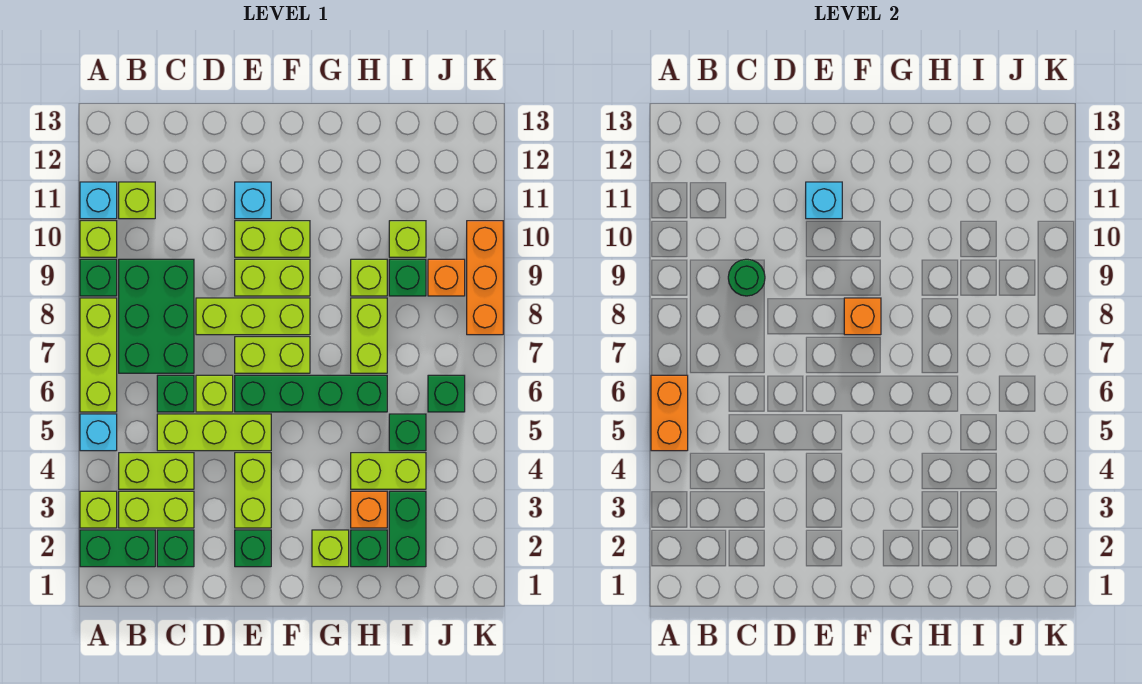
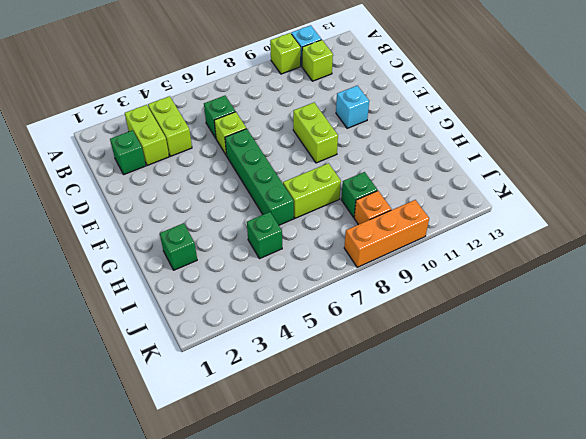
none -> green brick A2:B2 level 1
none -> lime brick A3 level 1
none -> cyan brick A5 level 1
none -> lime brick A6:A8 level 1

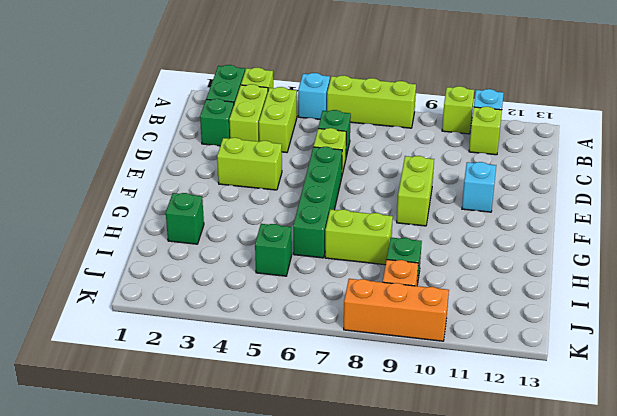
none -> green brick A9 level 1
none -> green brick B7:C9 level 1
none -> lime brick C5:E5 level 1
none -> lime brick D8:F8 level 1

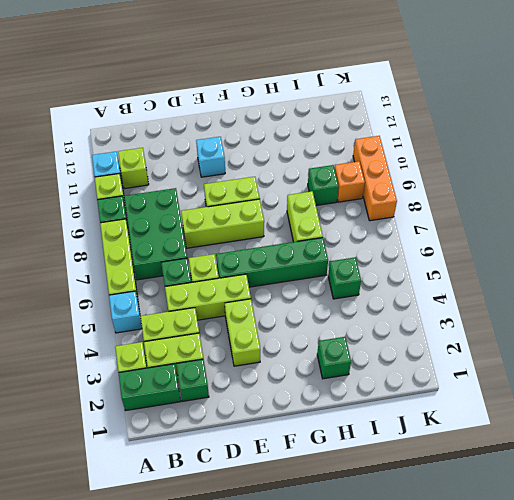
none -> green brick E2 level 1
none -> lime brick E7:F7 level 1
none -> lime brick E10:F10 level 1
none -> lime brick G2 level 1

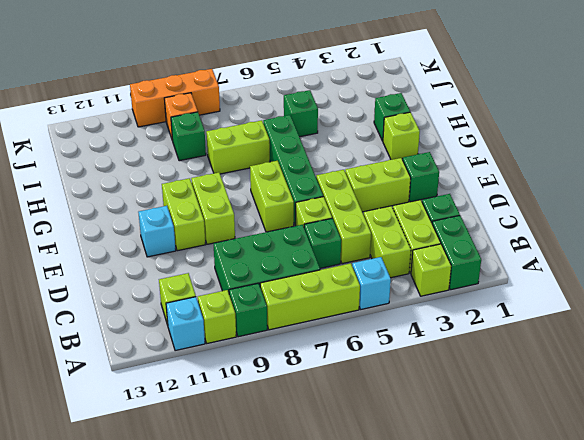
none -> lime brick D8:F8 level 1
none -> orange brick H3 level 1
none -> lime brick H4:I4 level 1
none -> lime brick H9 level 1

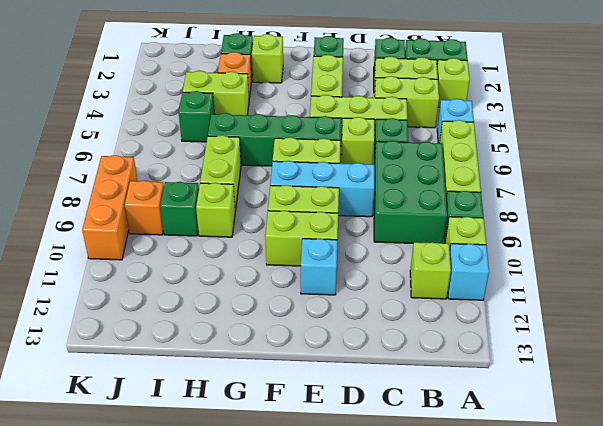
cyan brick D8:F8 level 1 -> lime brick D8:F8 level 1
none -> green brick I2:I3 level 1
none -> lime brick I10 level 1
none -> green brick J6 level 1
none -> orange brick A5:A6 level 2

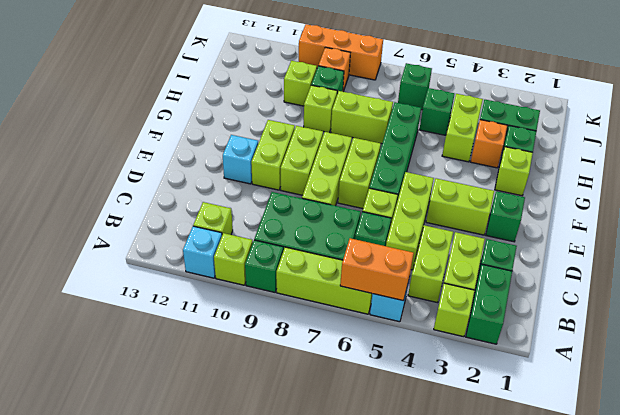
none -> green round brick C9 level 2
none -> cyan brick E11 level 2
none -> orange brick F8 level 2

